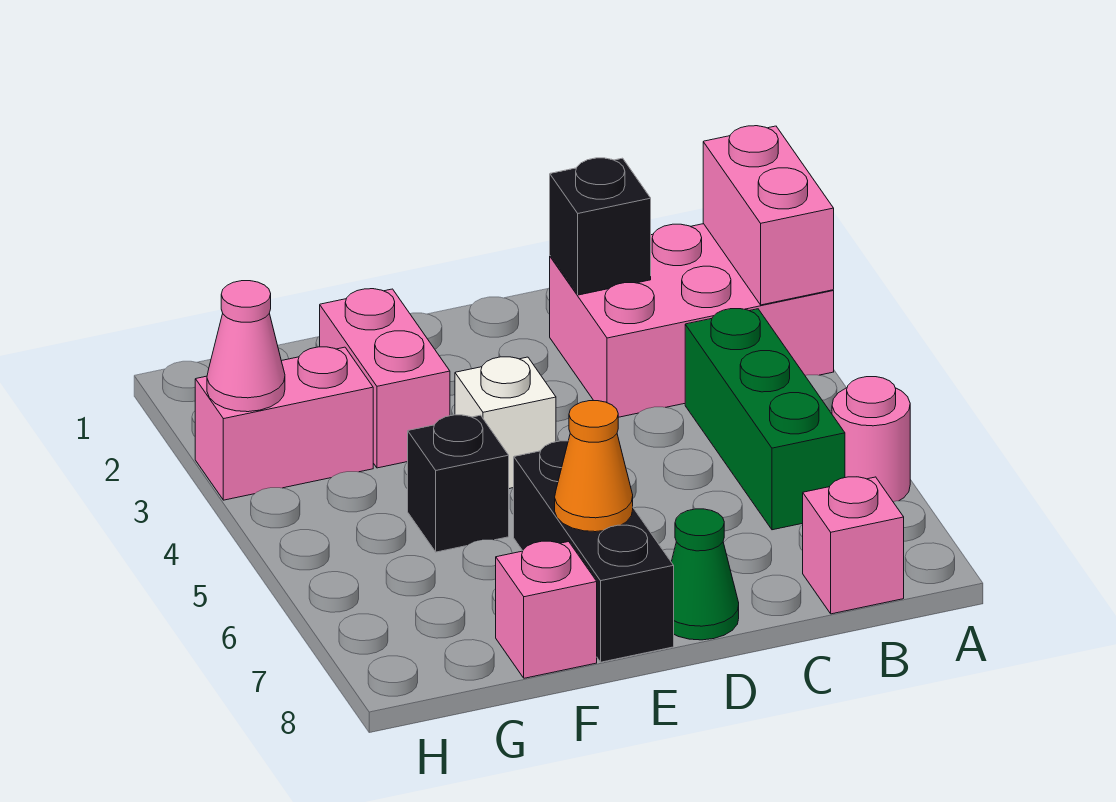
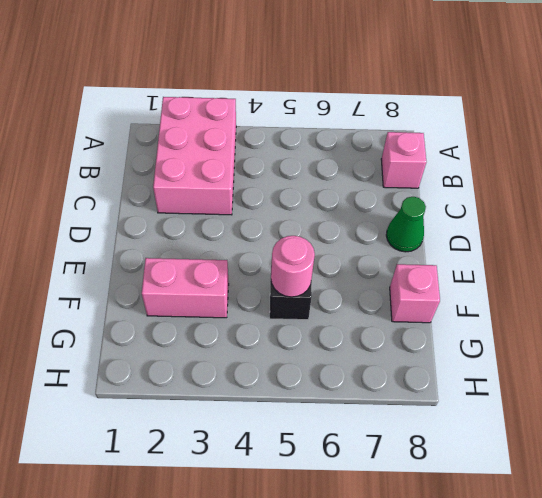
pink round brick F5 level 2 -> pink round brick A6 level 1
none -> green brick B4:B6 level 1
none -> white brick E4 level 1
none -> black brick E6:E8 level 1

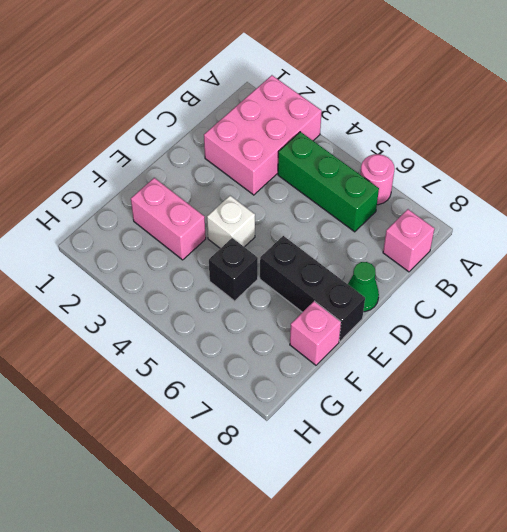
none -> pink brick G3:H3 level 1
none -> pink brick A2:A3 level 2
none -> black brick C2 level 2

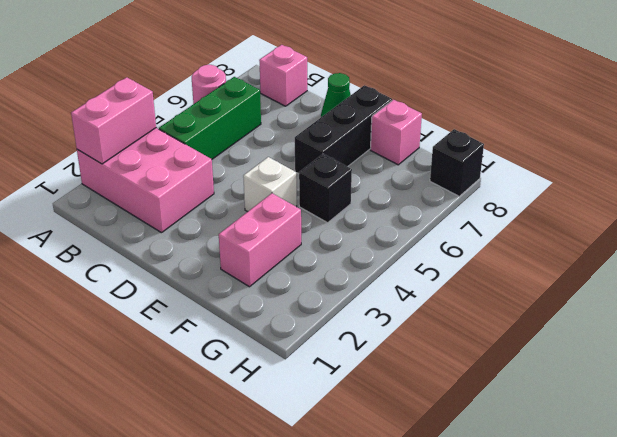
black brick H8 level 1 -> black brick C2 level 2
none -> pink brick G3:H3 level 1
none -> orange cone E7 level 2
none -> pink cone H3 level 2

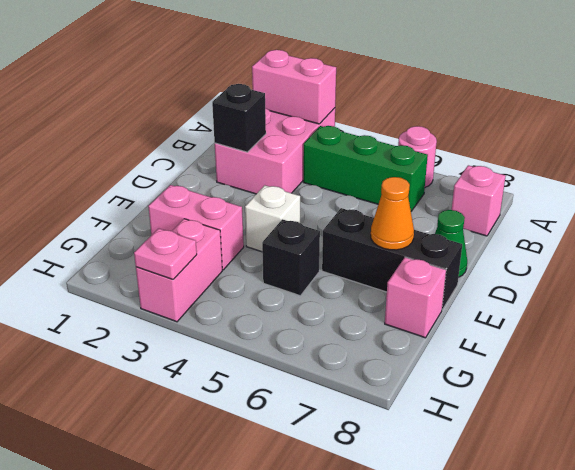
pink plate H3 level 2 -> pink cone H3 level 2

